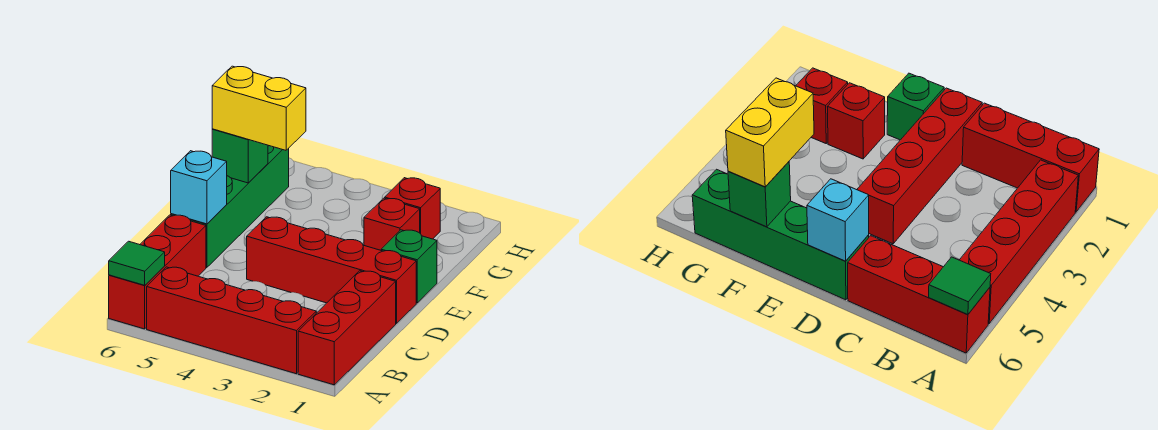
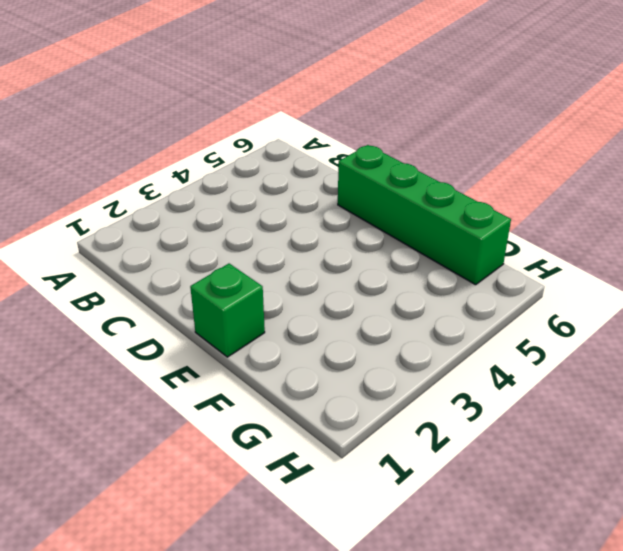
none -> red brick A1:C1 level 1
none -> red brick A2:A5 level 1
none -> red brick A6:C6 level 1

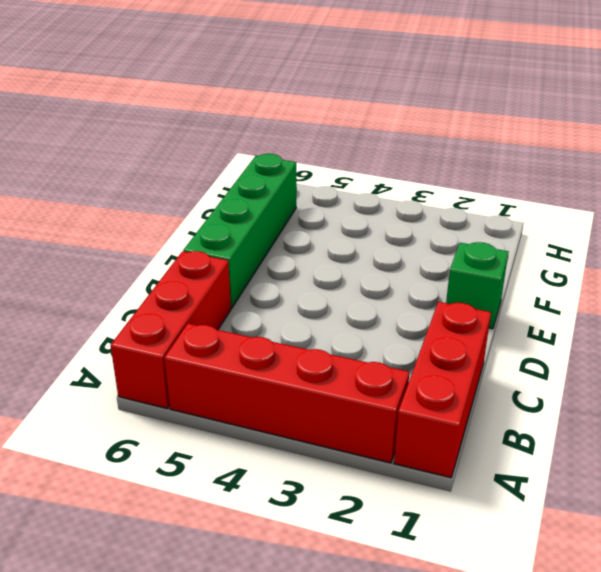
none -> red brick D1:D4 level 1
none -> red brick F2 level 1
none -> red brick G2 level 1

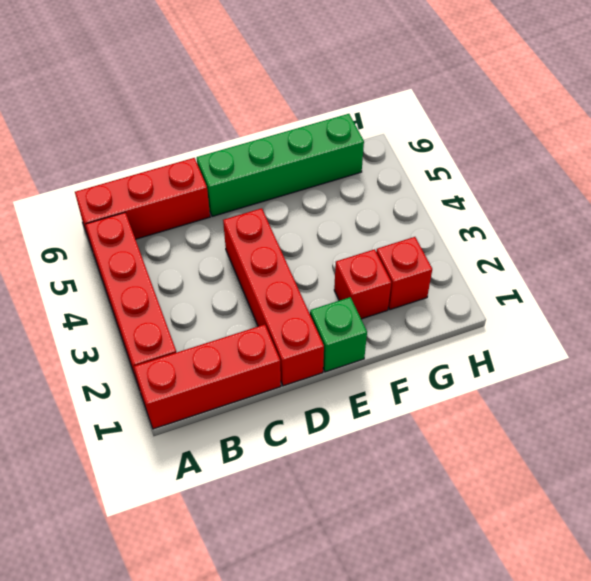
none -> green tile A6 level 2
none -> cyan brick D6 level 2
none -> green brick F6 level 2

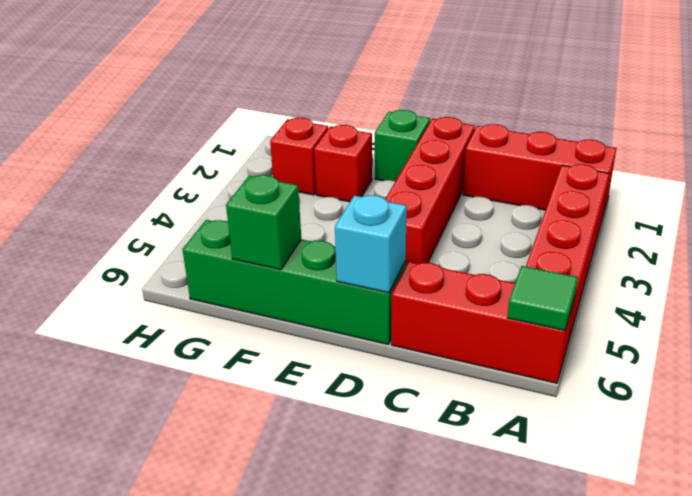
none -> yellow brick F5:F6 level 3

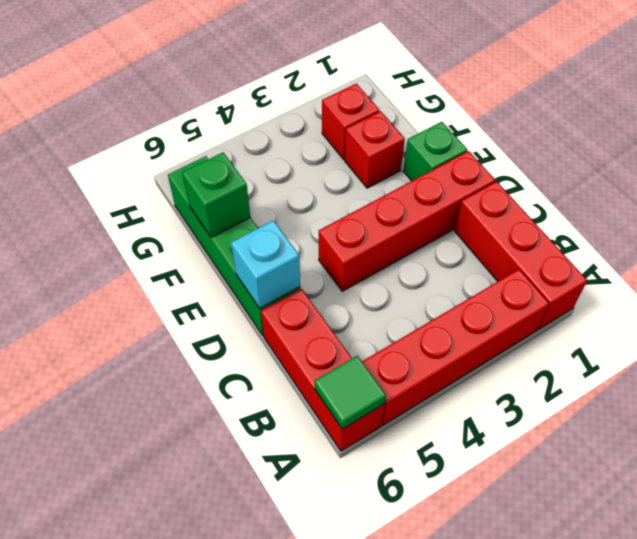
none -> yellow brick F5:F6 level 3

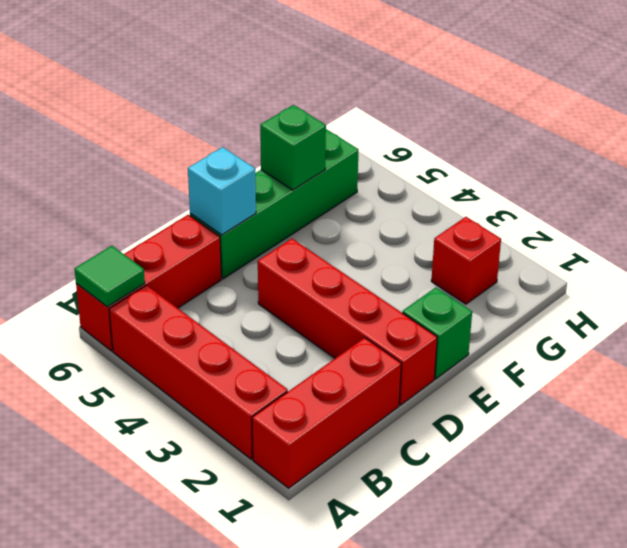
none -> red brick F2 level 1
none -> yellow brick F5:F6 level 3

